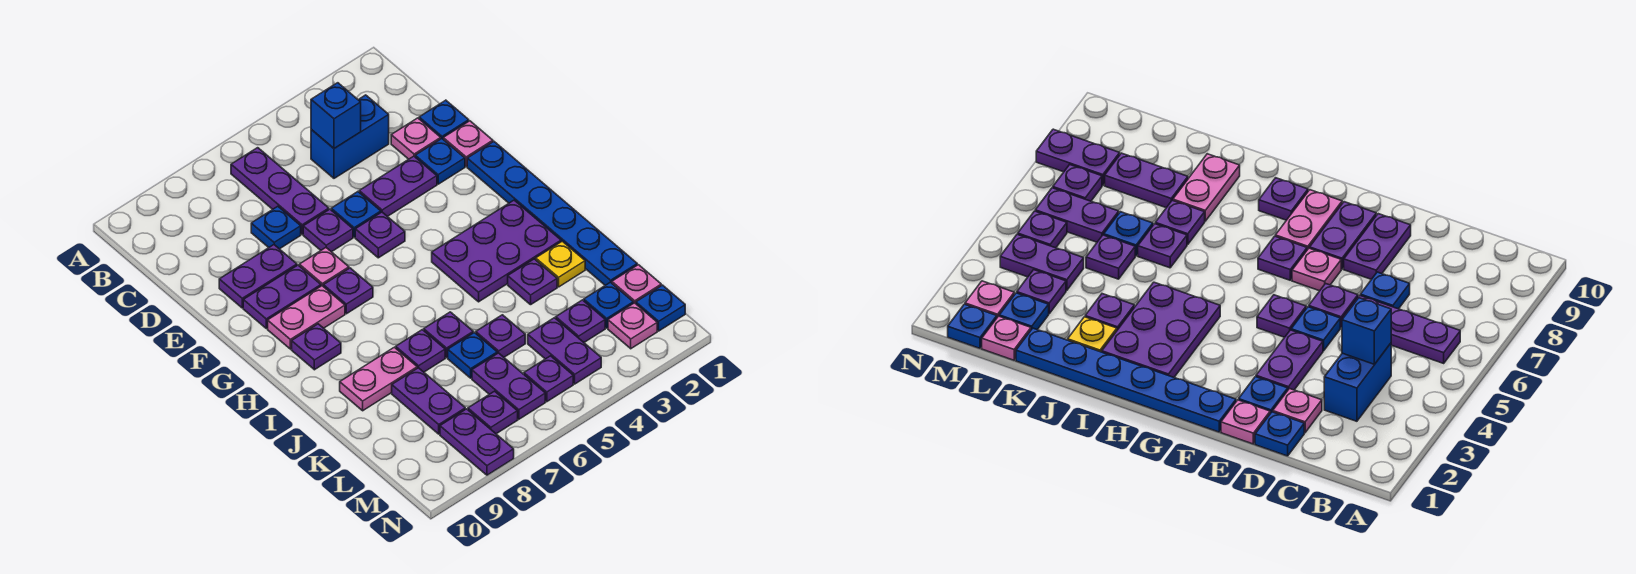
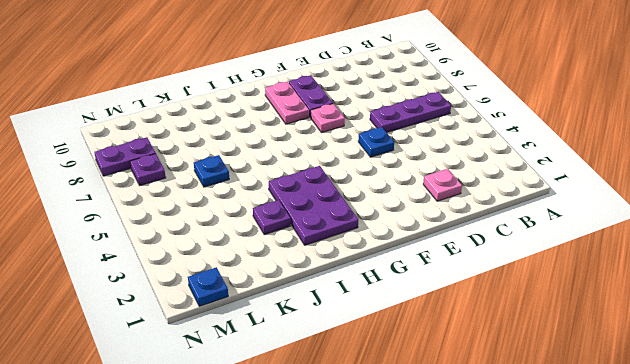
none -> blue brick C3:C4 level 1
none -> blue plate D1 level 1
none -> blue plate D7 level 1
none -> pink plate E1 level 1

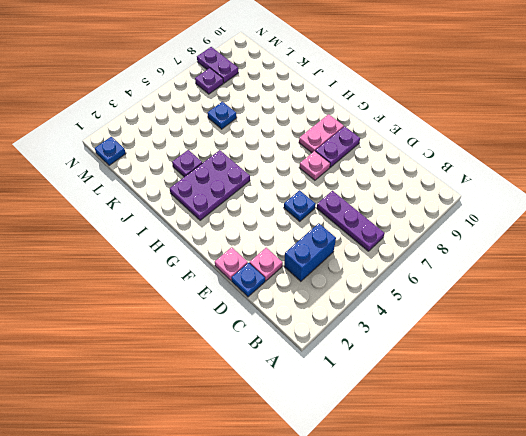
none -> blue plate D7 level 1
none -> blue plate E2 level 1
none -> purple plate E3:E4 level 1
none -> purple plate E6 level 1

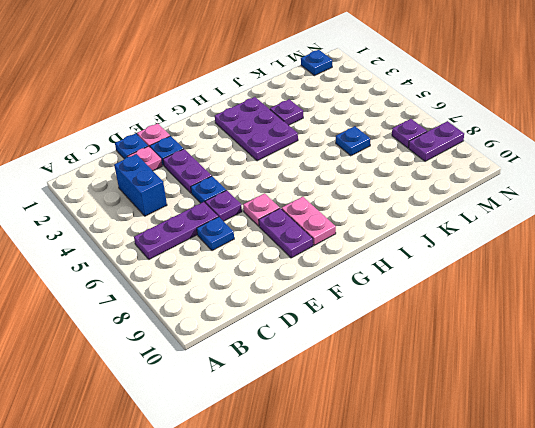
none -> purple plate E8:E9 level 1
none -> blue plate F1:K1 level 1
none -> purple plate F5 level 1
none -> purple plate G7 level 1

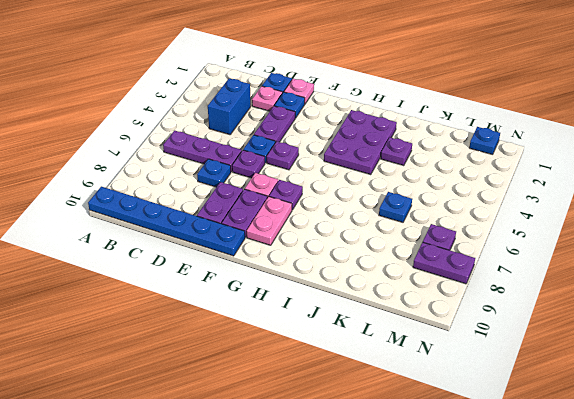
blue plate A10:F10 level 1 -> blue plate F1:K1 level 1
none -> purple plate H9 level 1
none -> yellow plate J2 level 1
none -> purple plate J6 level 1
none -> purple plate J7 level 1

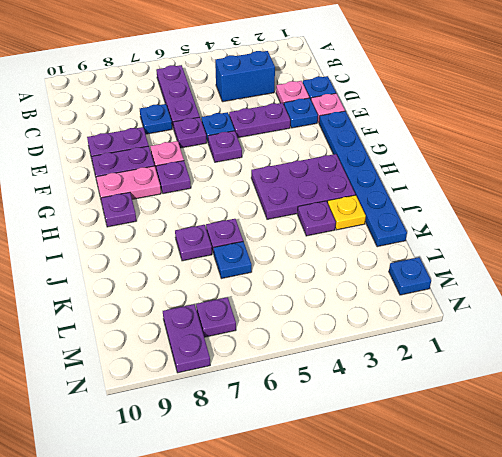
none -> pink plate J8:J9 level 1
none -> purple plate K5 level 1
none -> purple plate K8:L8 level 1
none -> pink plate L1 level 1

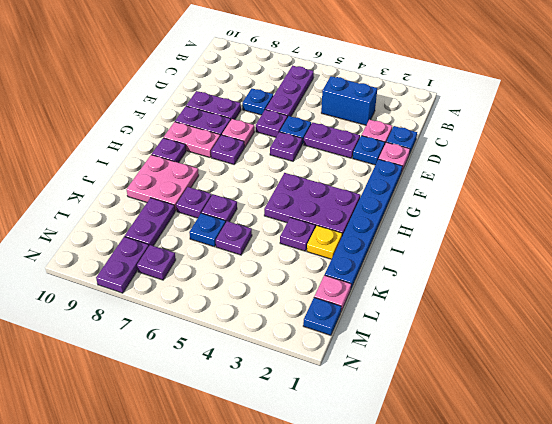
pink plate I8:J9 level 1 -> pink plate J8:J9 level 1
none -> blue plate L2 level 1
none -> purple plate L3 level 1
none -> purple plate L4:M4 level 1
none -> purple plate L6:M6 level 1

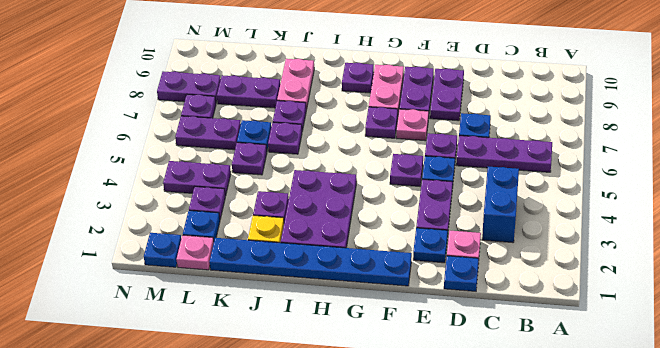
none -> pink plate E1 level 1
none -> pink plate M2 level 1
none -> purple plate M5 level 1
none -> blue brick C4 level 2

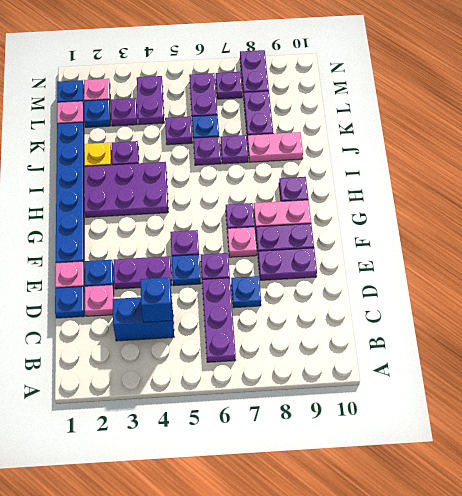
none -> purple plate M5 level 1

